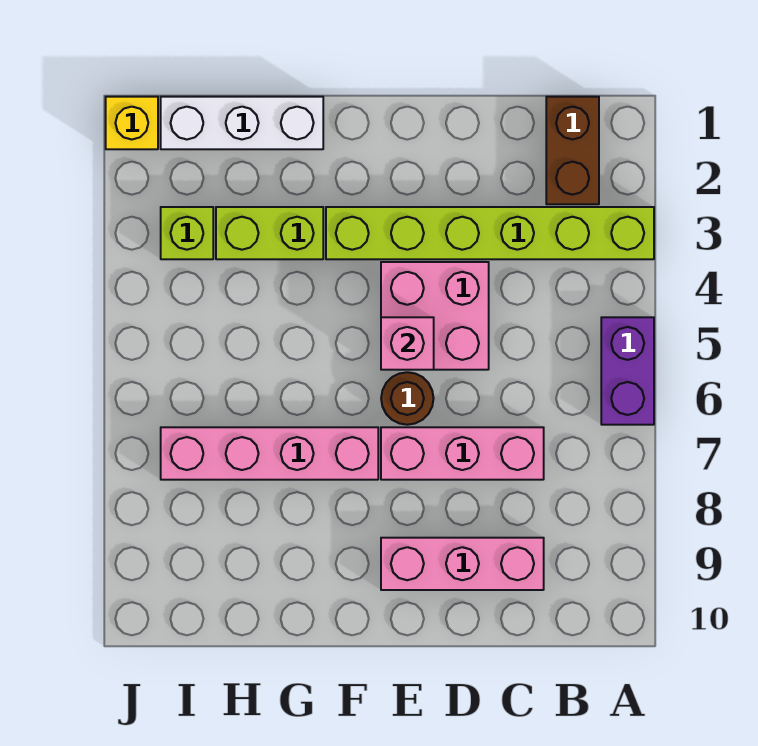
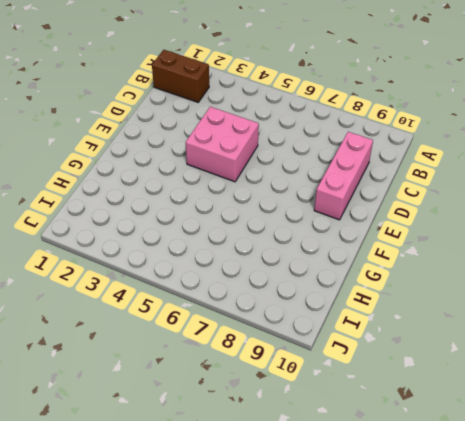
none -> lime brick A3:F3 level 1
none -> purple brick A5:A6 level 1
none -> pink brick C7:E7 level 1

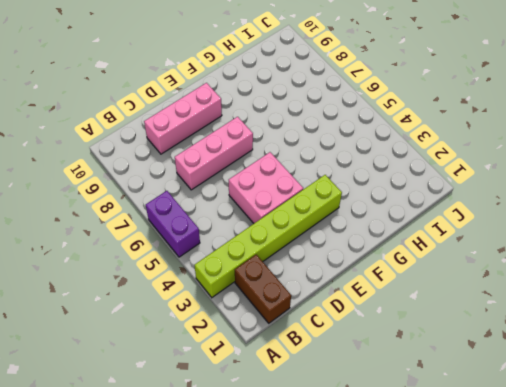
none -> brown round brick E6 level 1
none -> pink brick F7:I7 level 1
none -> white brick G1:I1 level 1

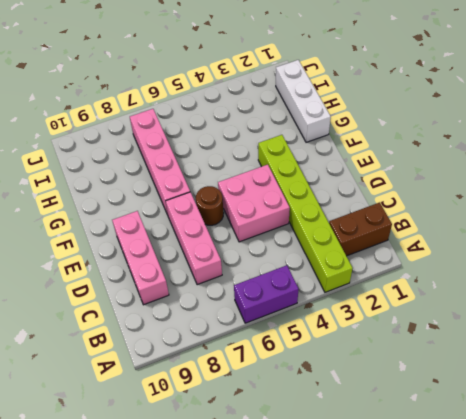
none -> lime brick G3:H3 level 1
none -> lime brick I3 level 1
none -> yellow brick J1 level 1

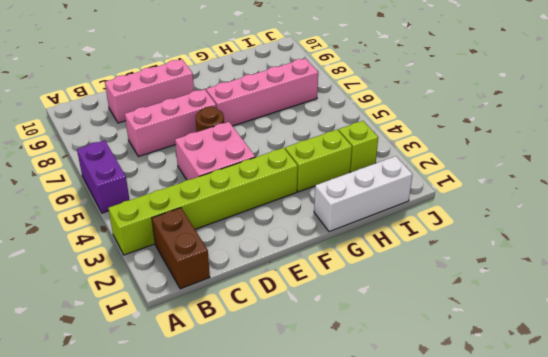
none -> yellow brick J1 level 1
none -> pink brick E5 level 2

